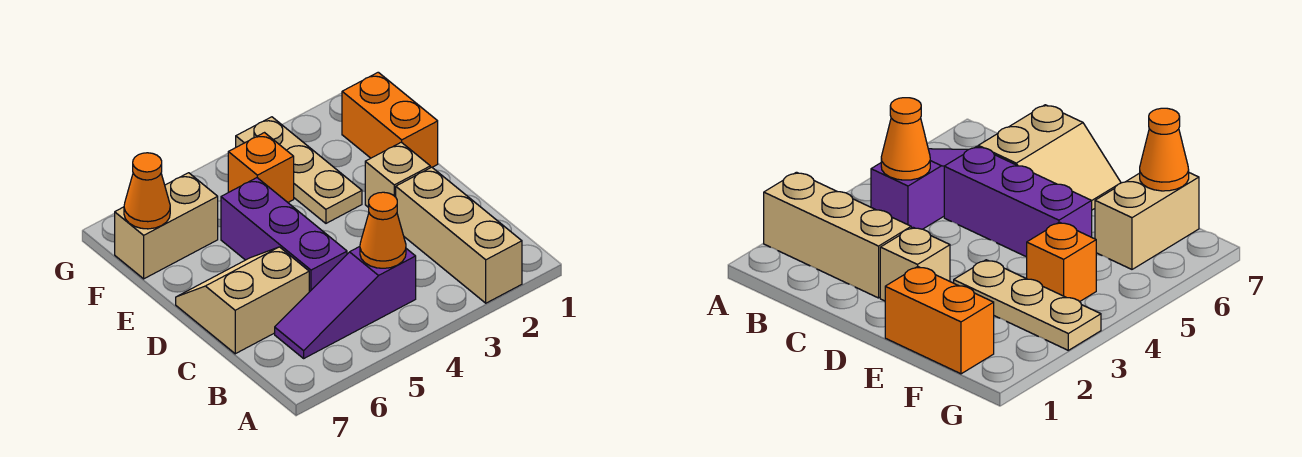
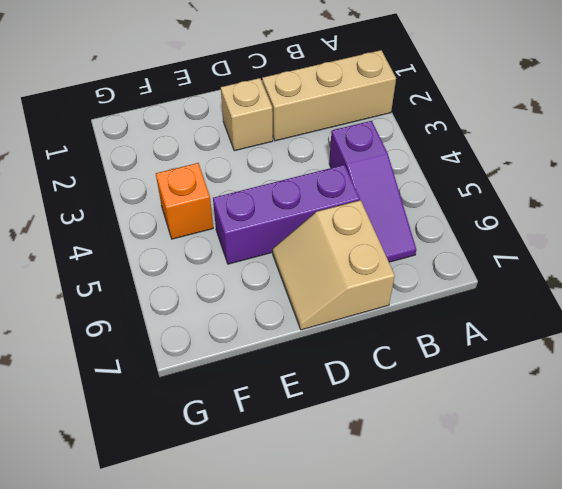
none -> orange brick E1:F1 level 1
none -> tan plate E3:G3 level 1

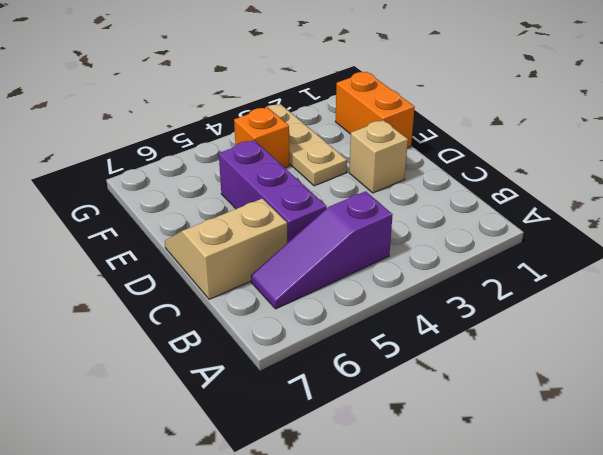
none -> tan brick A2:C2 level 1
none -> tan brick F6:F7 level 1

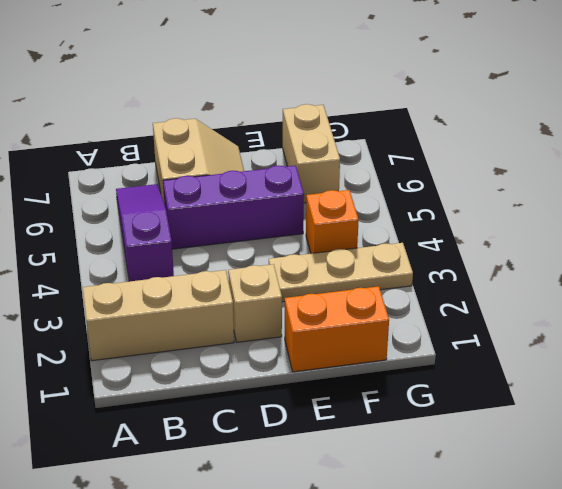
none -> orange cone B4 level 2
none -> orange cone F7 level 2

